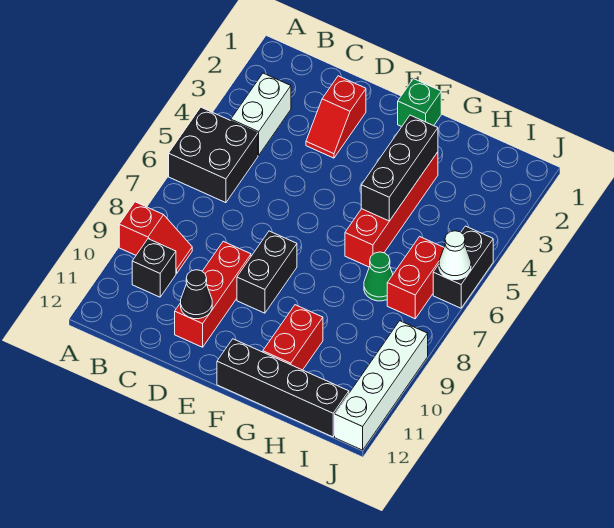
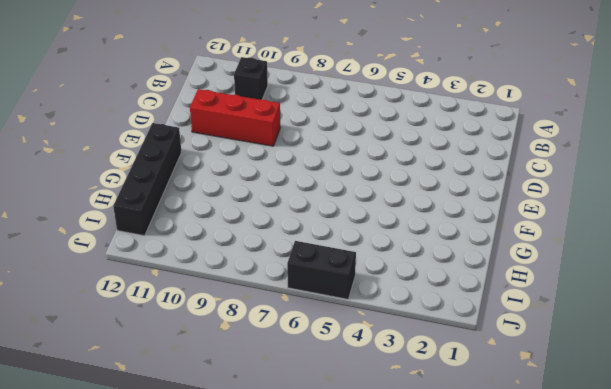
none -> black brick A5:B6 level 1
none -> red slope A9:B9 level 1 top A
none -> white brick B3:B4 level 1

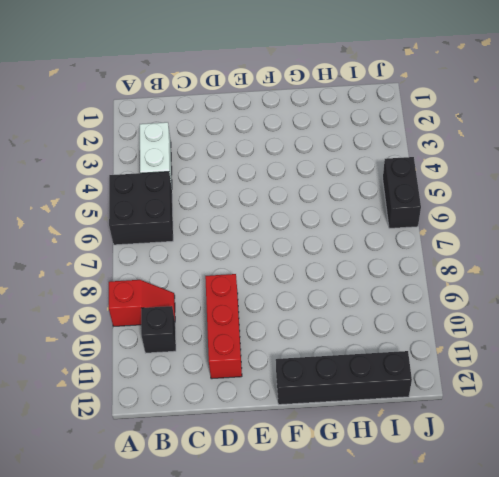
none -> red slope D2:D3 level 1 top 2
none -> black brick E8:E9 level 1
none -> green brick F1 level 1

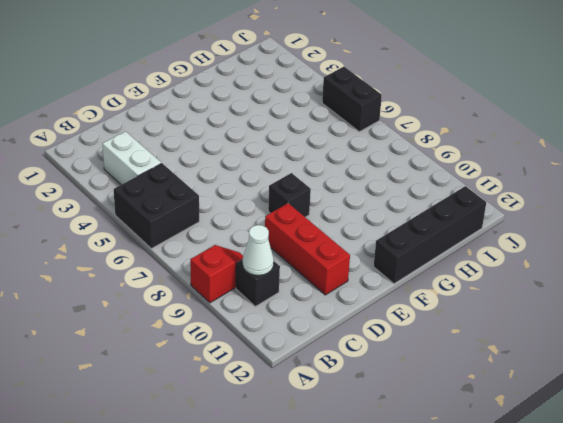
white cone B10 level 2 -> white cone J6 level 2
black brick E8 level 1 -> black brick E8:E9 level 1
none -> red slope D2:D3 level 1 top 2
none -> green brick F1 level 1
none -> red brick G3:G6 level 1

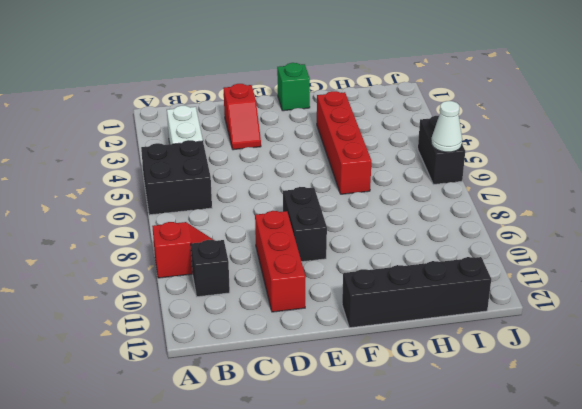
none -> red brick G10:G11 level 1
none -> green cone H7 level 1
none -> red brick I6:I7 level 1

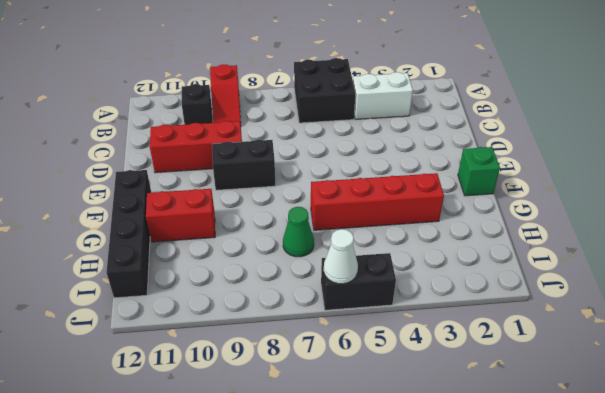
none -> red slope D2:D3 level 1 top 2
none -> red brick I6:I7 level 1
none -> white brick J9:J12 level 1

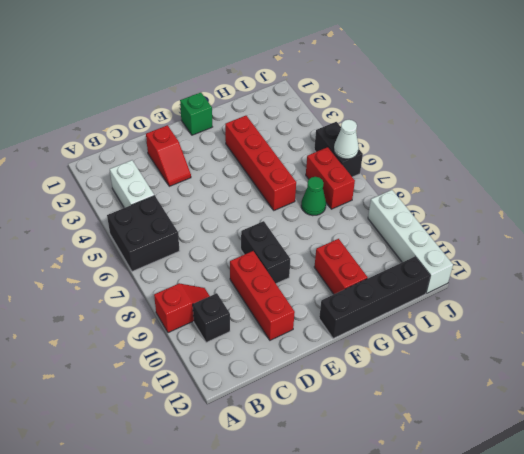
none -> black cone D11 level 2
none -> black brick G3:G5 level 2

